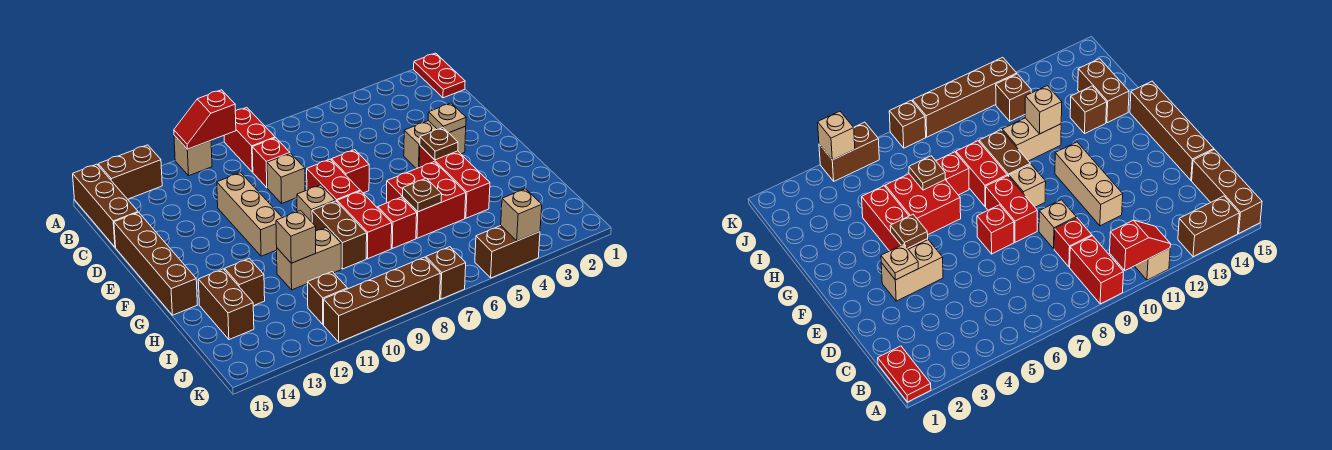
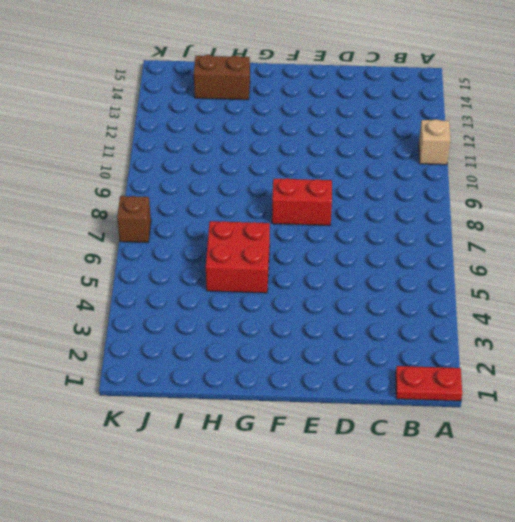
none -> red brick A9:B9 level 1
none -> brown brick A13:A14 level 1
none -> brown brick A15:C15 level 1
none -> red brick C9 level 1

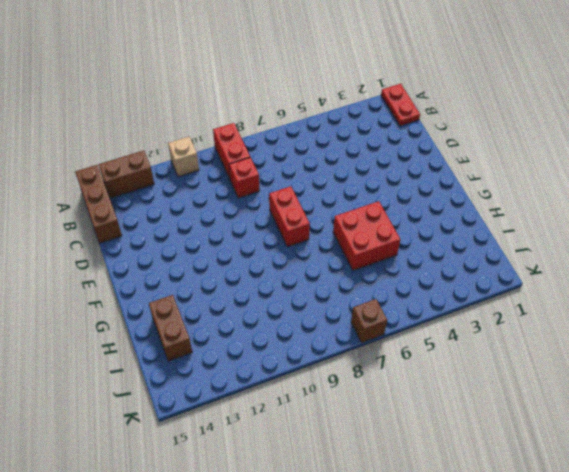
none -> tan brick D9 level 1
none -> tan brick D11:F11 level 1
none -> brown brick D15:G15 level 1
none -> tan brick E3:E4 level 1

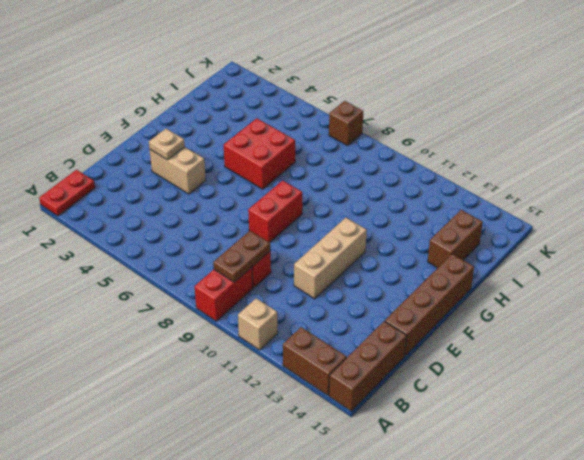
brown plate B9:C9 level 2 -> none
none -> tan brick D9 level 1
none -> red brick E7 level 1
none -> red brick F4:H4 level 1
none -> tan brick F9 level 1

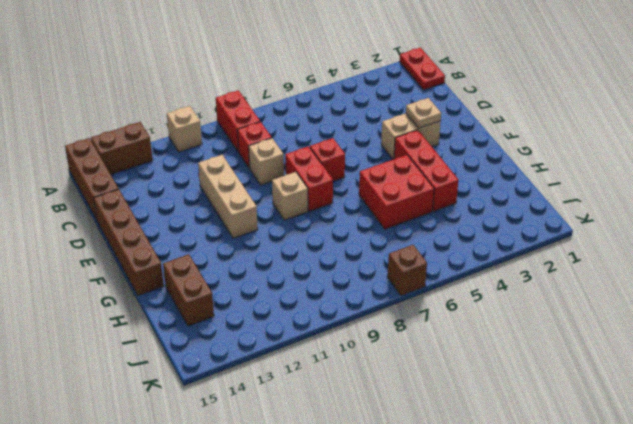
none -> red brick G8:H8 level 1
none -> brown brick G9:H9 level 1
none -> red brick H7 level 1
none -> tan brick H10:H11 level 1

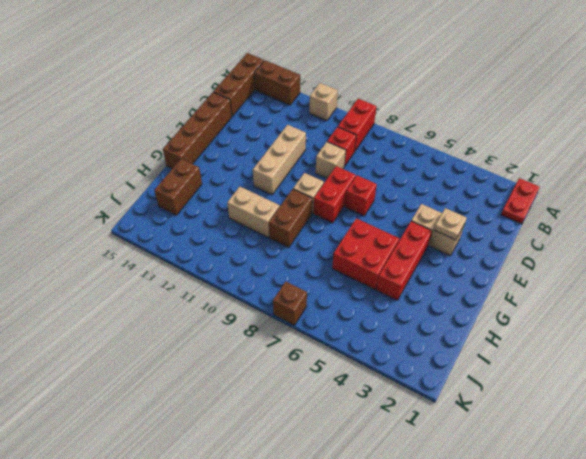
none -> red brick G8:H8 level 1
none -> red brick H7 level 1
none -> brown brick H13 level 1
none -> brown brick J11 level 1

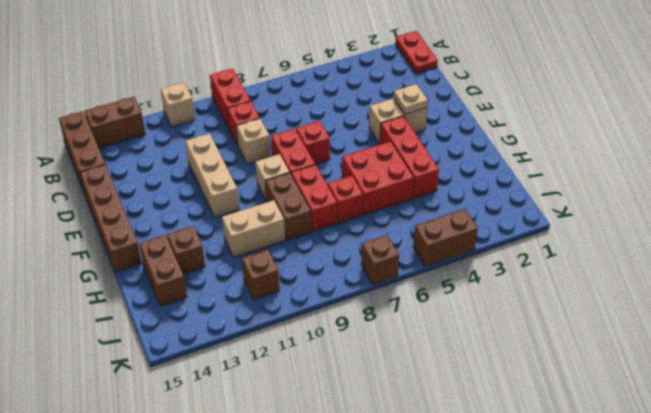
none -> brown brick K8:K11 level 1
none -> red slope A10:A11 level 2 top 10
none -> brown plate F4 level 2
none -> brown plate H6 level 2

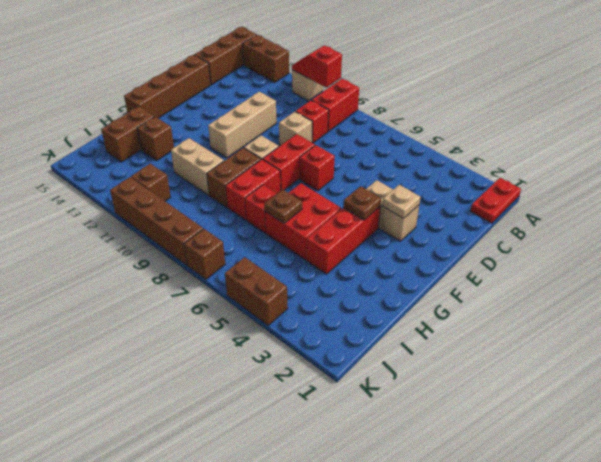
none -> tan brick H11 level 2
none -> tan brick K4 level 2

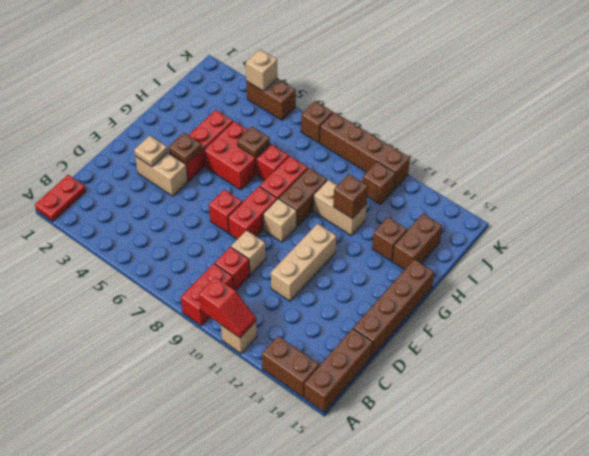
brown brick H11 level 2 -> tan brick H11 level 2

